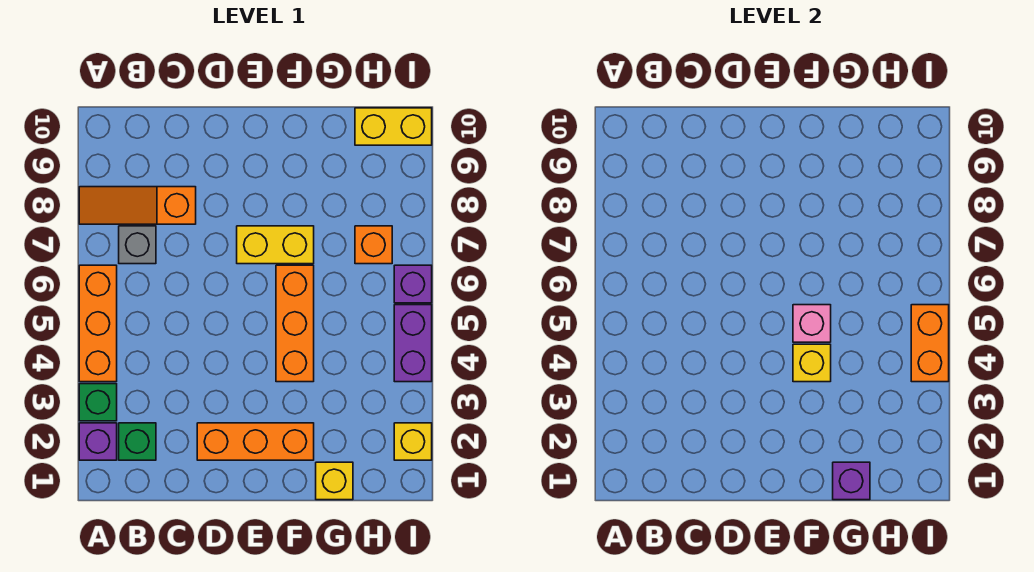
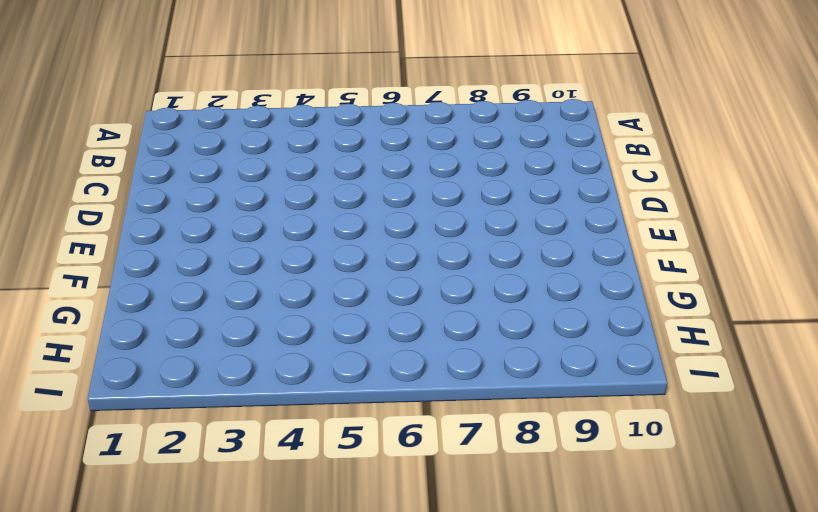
none -> purple brick A2 level 1
none -> green brick A3 level 1
none -> orange brick A4:A6 level 1

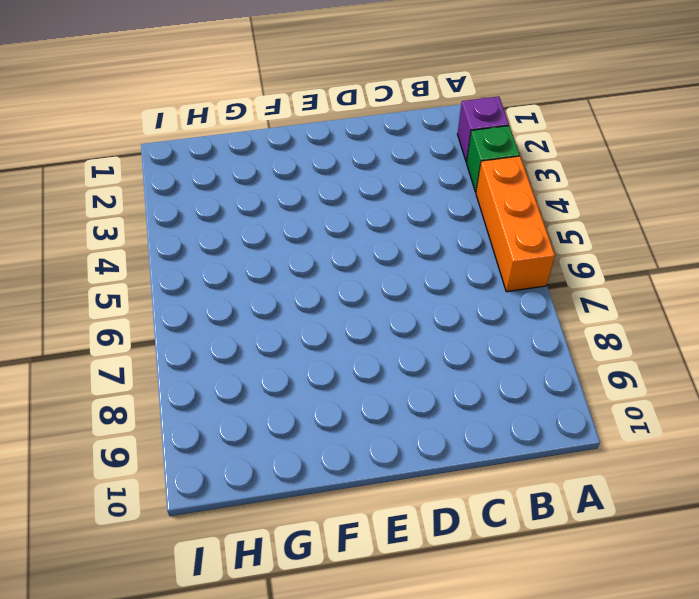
none -> orange slope A8:C8 level 1 top C
none -> green brick B2 level 1
none -> grey brick B7 level 1

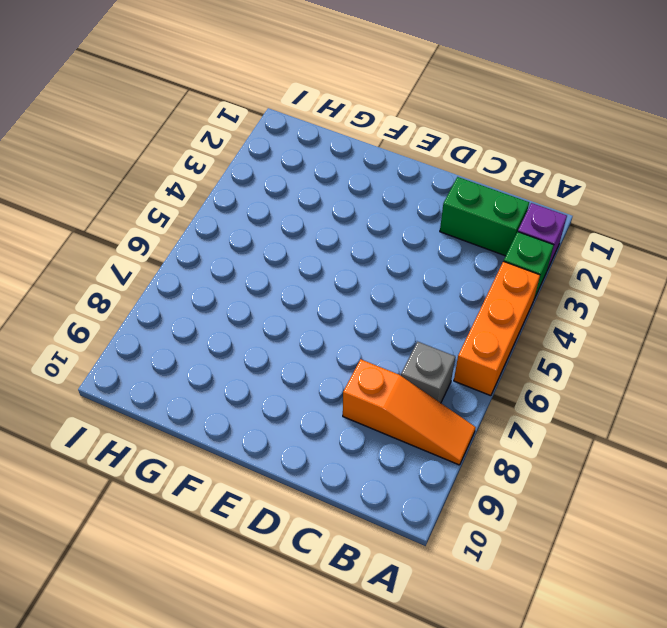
green brick B2:C2 level 1 -> green brick B2 level 1
none -> orange brick D2:F2 level 1
none -> yellow brick E7:F7 level 1
none -> orange brick F4:F6 level 1

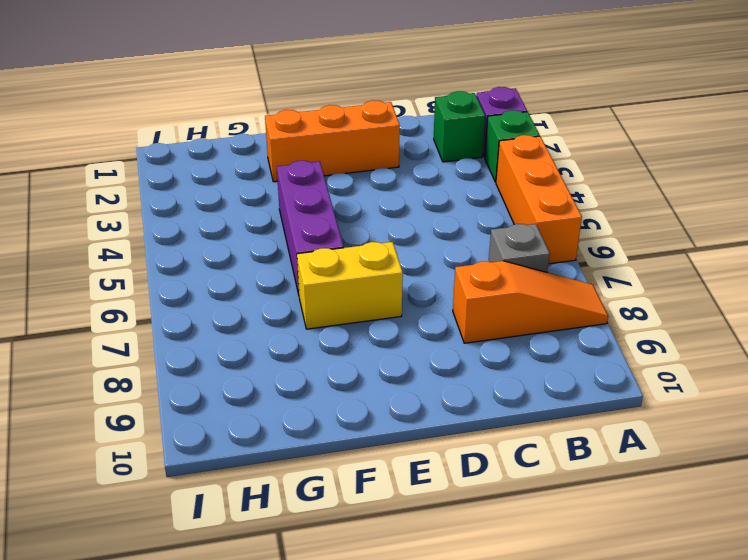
purple brick F4:F6 level 1 -> orange brick F4:F6 level 1
none -> yellow brick G1 level 1
none -> orange brick H7 level 1
none -> yellow brick H10:I10 level 1

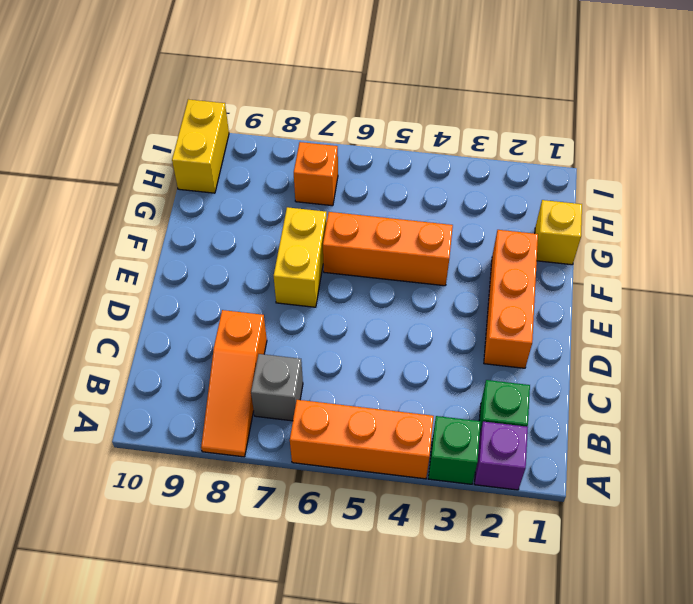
none -> yellow brick I2 level 1
none -> purple brick I4:I5 level 1
none -> purple brick I6 level 1

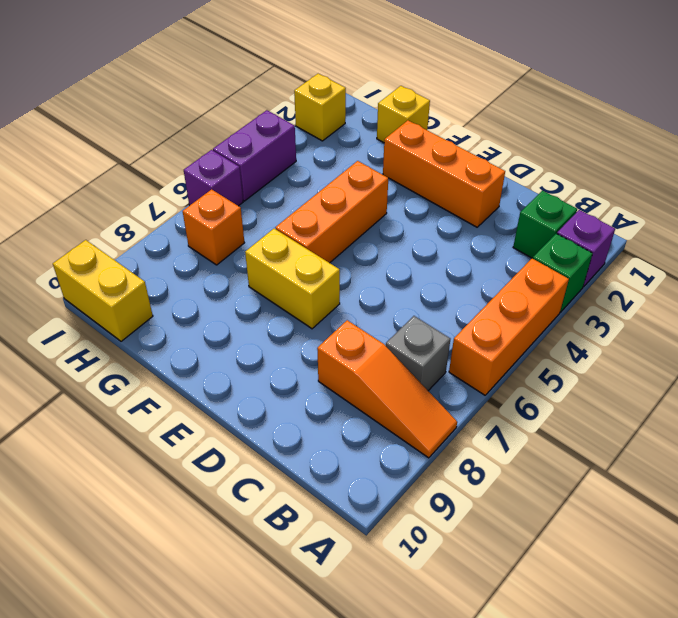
none -> yellow brick F4 level 2
none -> pink brick F5 level 2
none -> purple brick G1 level 2

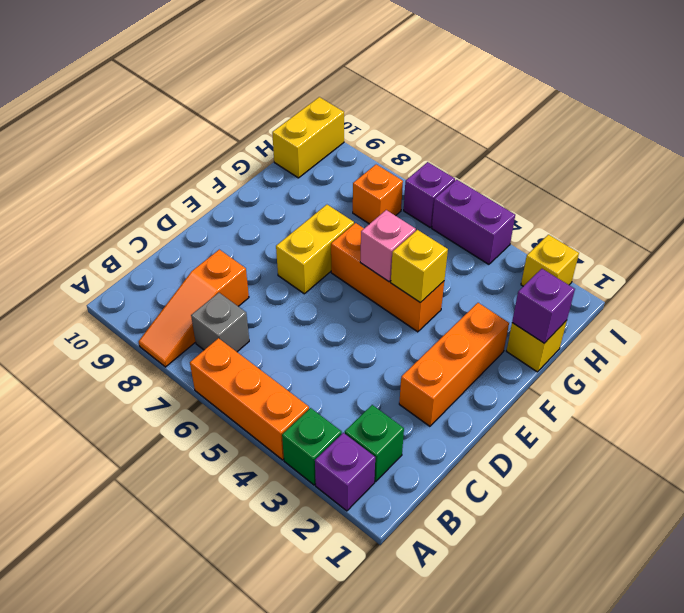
none -> orange brick I4:I5 level 2

